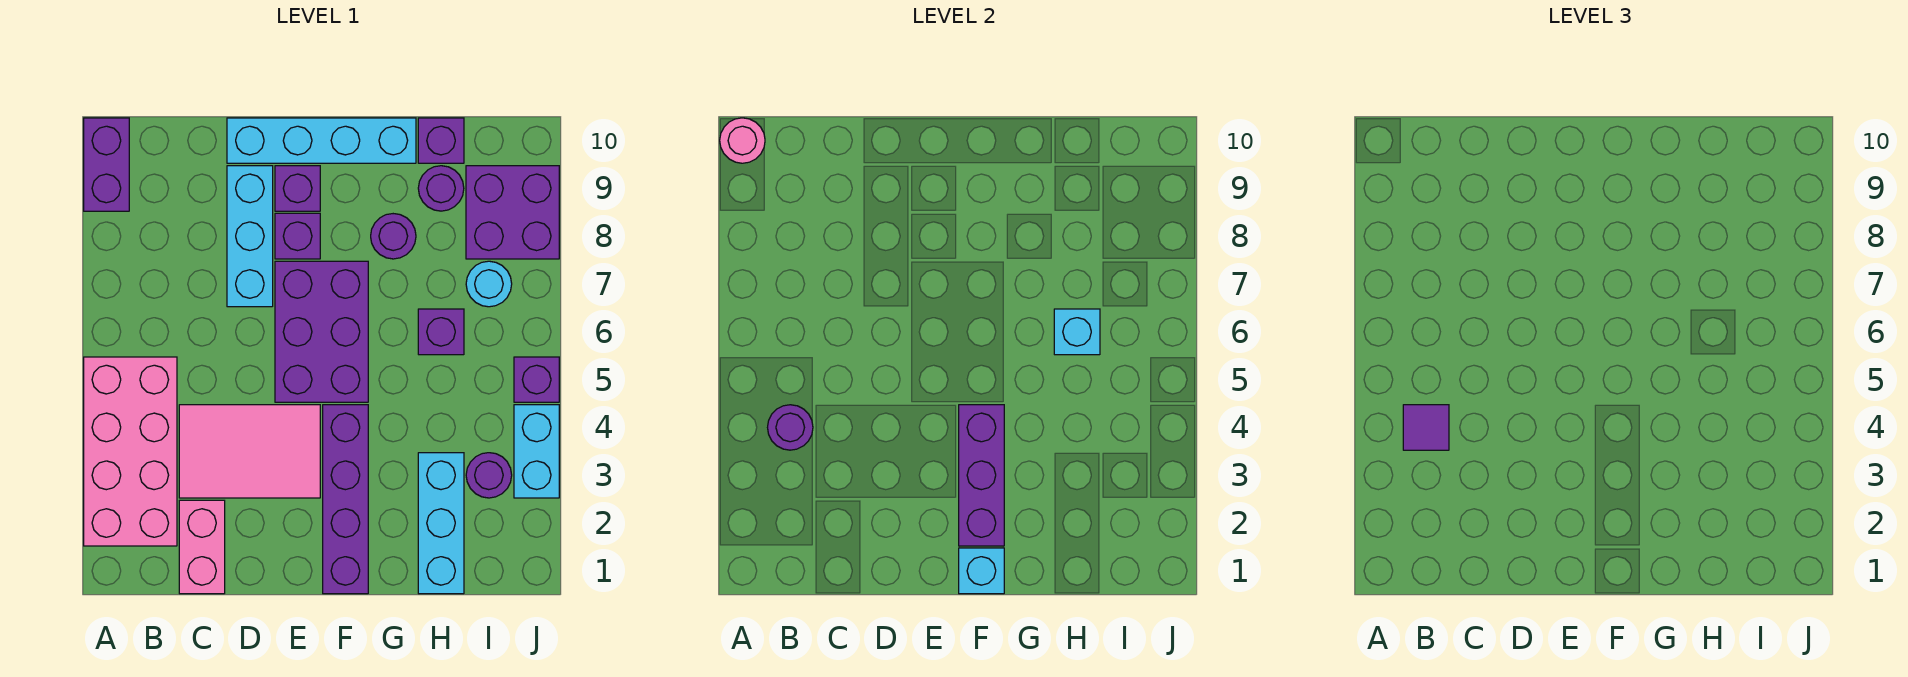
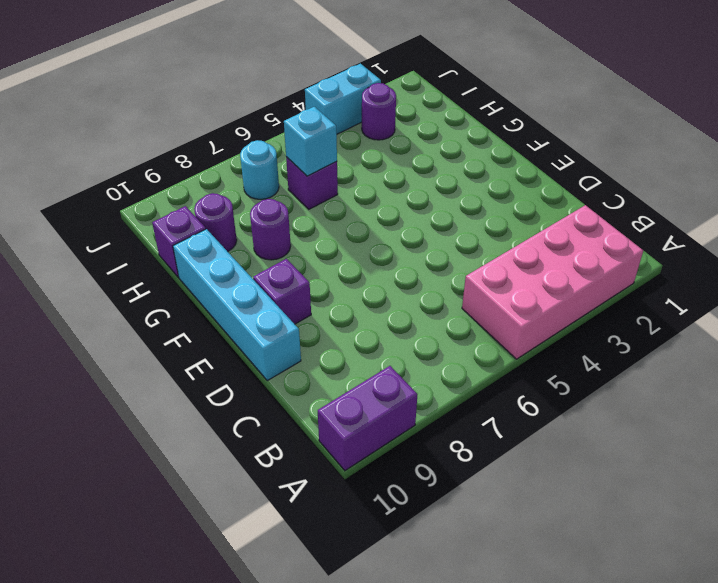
none -> pink brick C1:C2 level 1
none -> pink tile C3:E4 level 1
none -> cyan brick D7:D9 level 1

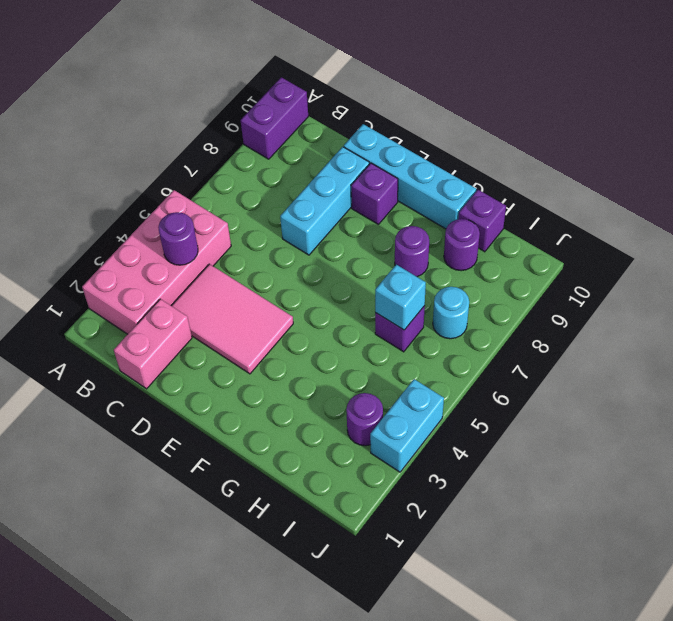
none -> purple brick E5:F7 level 1
none -> purple brick E8 level 1
none -> purple brick F1:F4 level 1

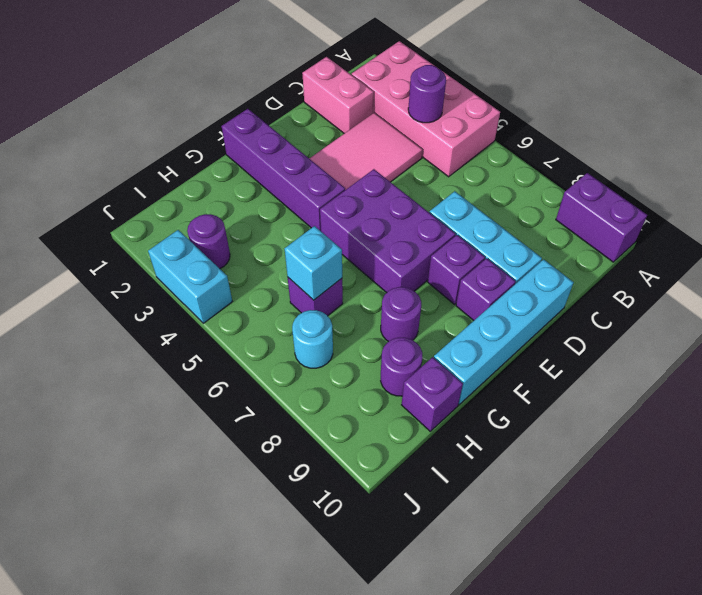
none -> cyan brick H1:H3 level 1
none -> purple brick I8:J9 level 1
none -> purple brick J5 level 1

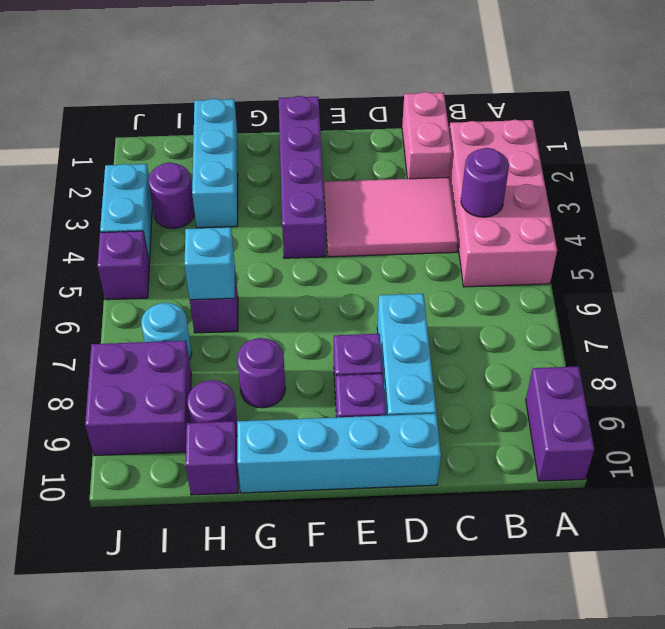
none -> purple brick E5:F7 level 1
none -> pink round brick A10 level 2
none -> cyan brick F1 level 2

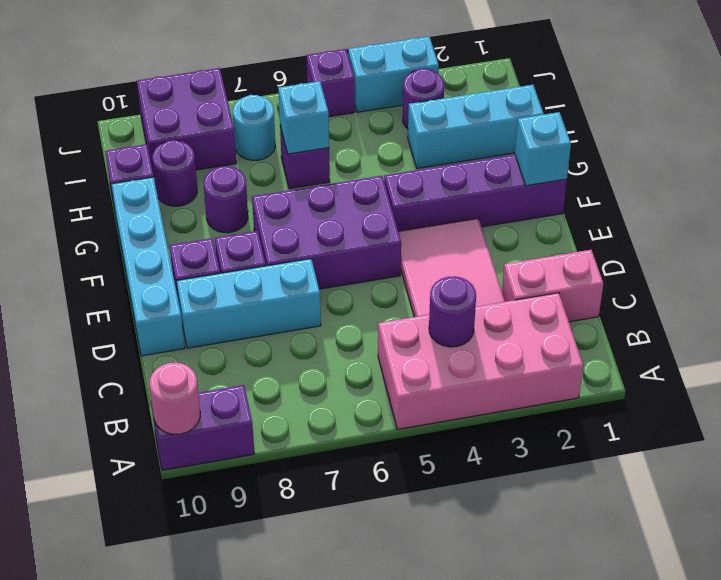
none -> purple brick F2:F4 level 2
none -> purple tile B4 level 3

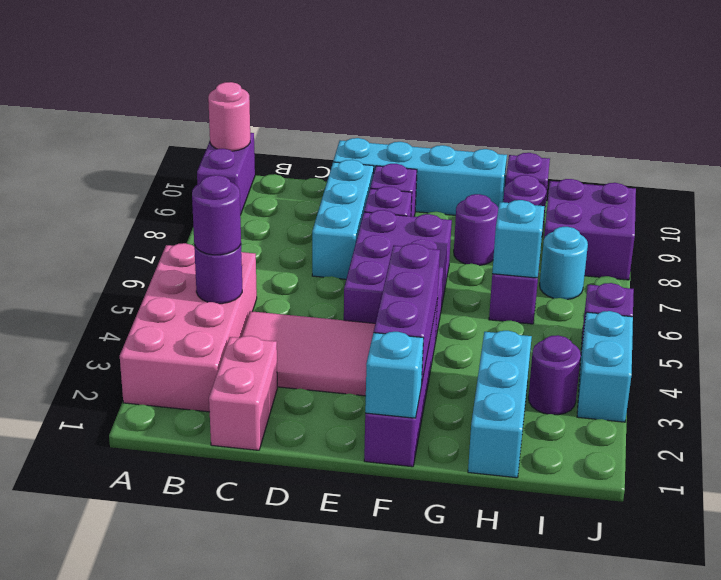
purple round brick B4 level 3 -> purple tile B4 level 3

